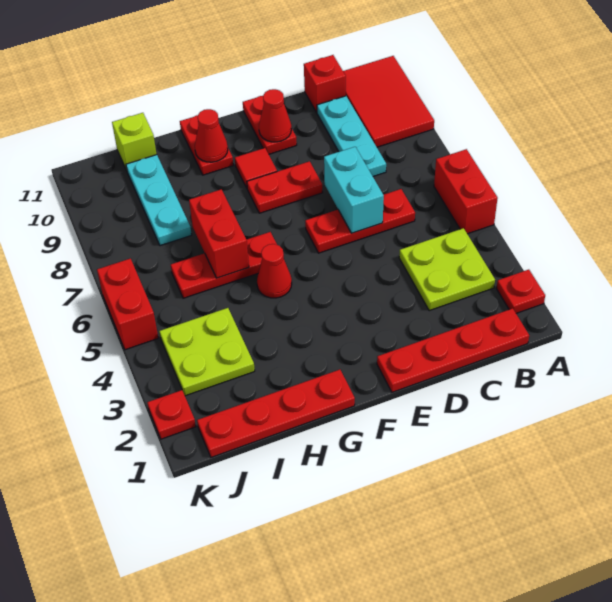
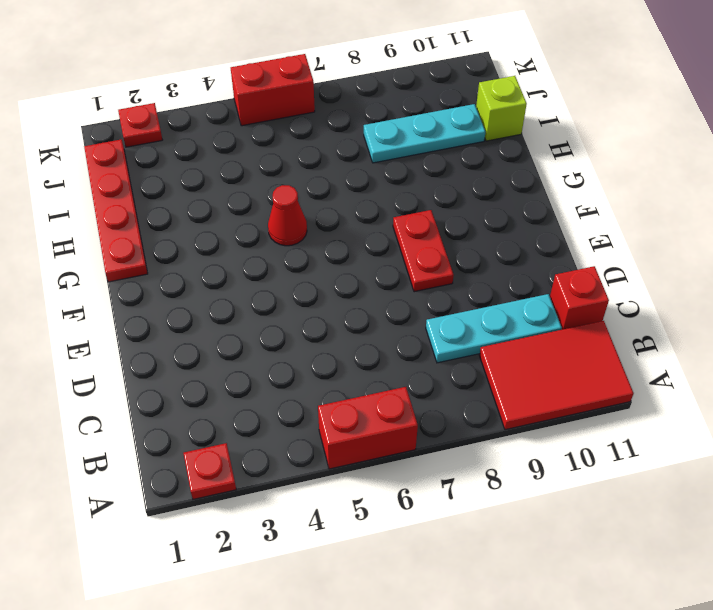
none -> red plate B1:E1 level 1
none -> lime plate B3:C4 level 1
none -> red plate C6:E6 level 1

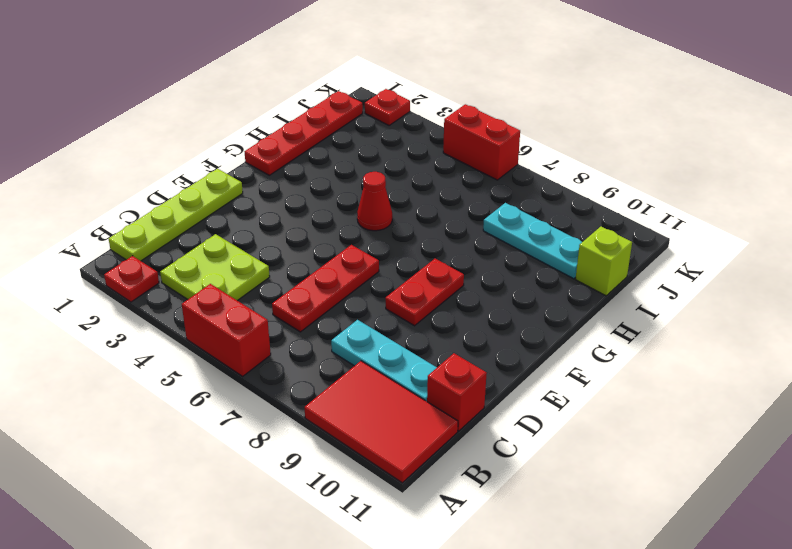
lime plate B1:E1 level 1 -> red plate B1:E1 level 1
none -> red plate E10:E11 level 1
none -> red tile F9 level 1
none -> red plate G6:I6 level 1

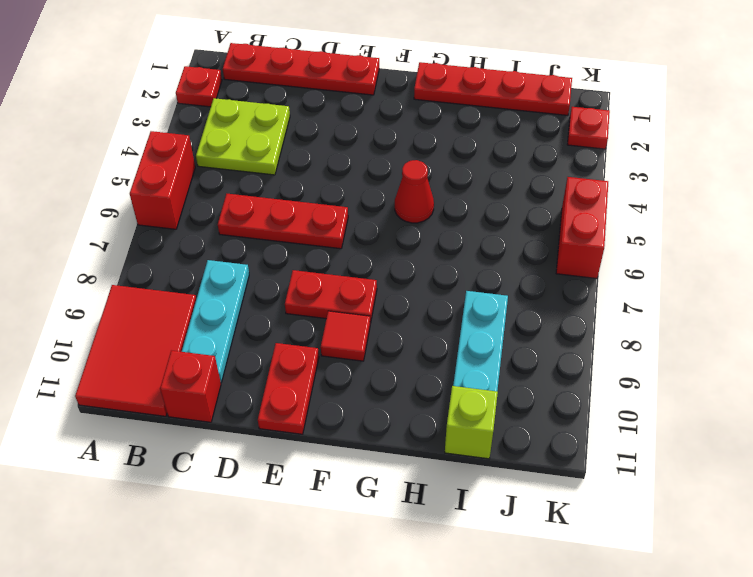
none -> red plate G6:I6 level 1
none -> red plate G10:G11 level 1
none -> lime plate I3:J4 level 1

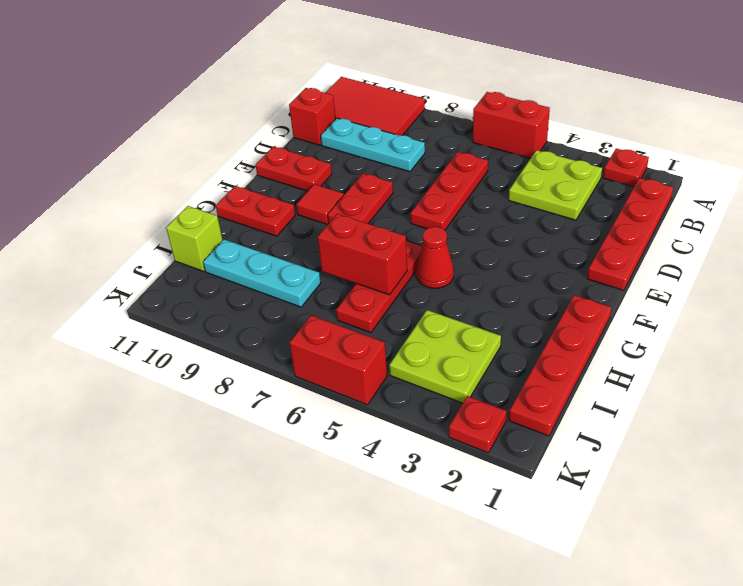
none -> cyan brick D6:D7 level 2
none -> red cone E10 level 2
none -> red cone G10 level 2

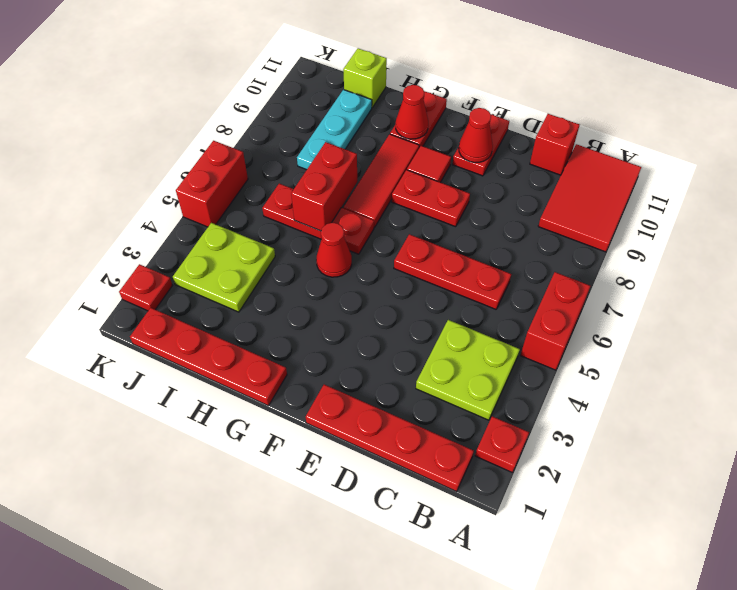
red tile G7:G9 level 1 -> none
none -> cyan plate C8:C10 level 1
none -> cyan brick D6:D7 level 2

